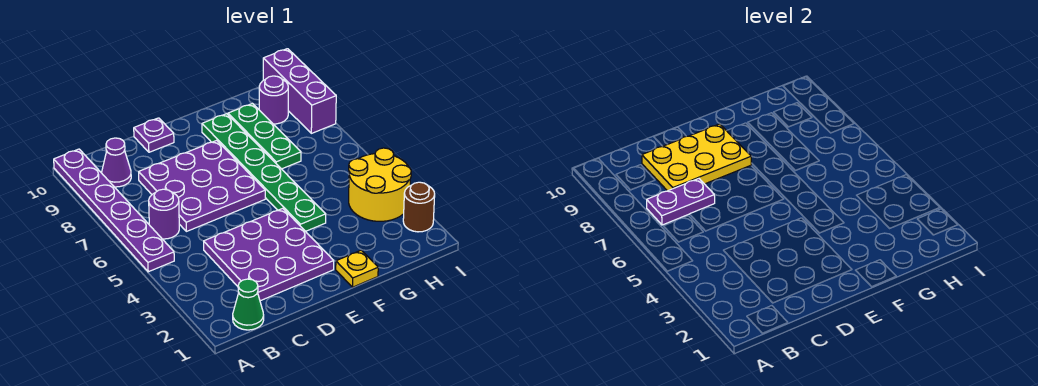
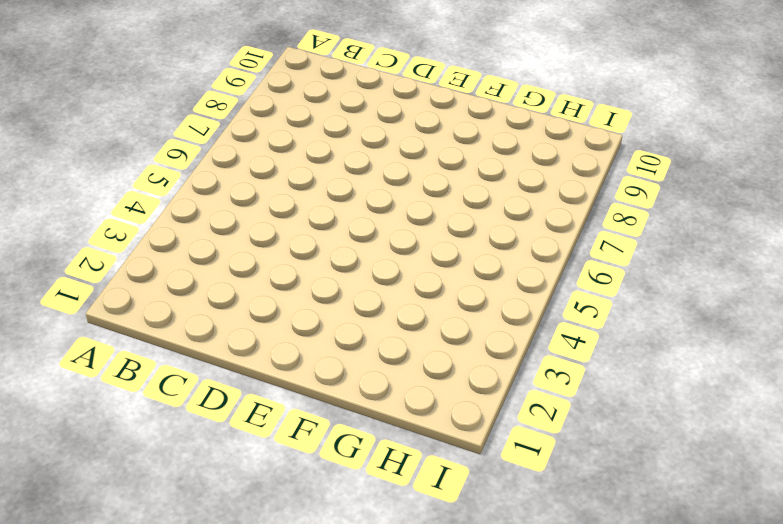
none -> purple plate A5:A10 level 1
none -> green cone B1 level 1
none -> purple round brick B6 level 1

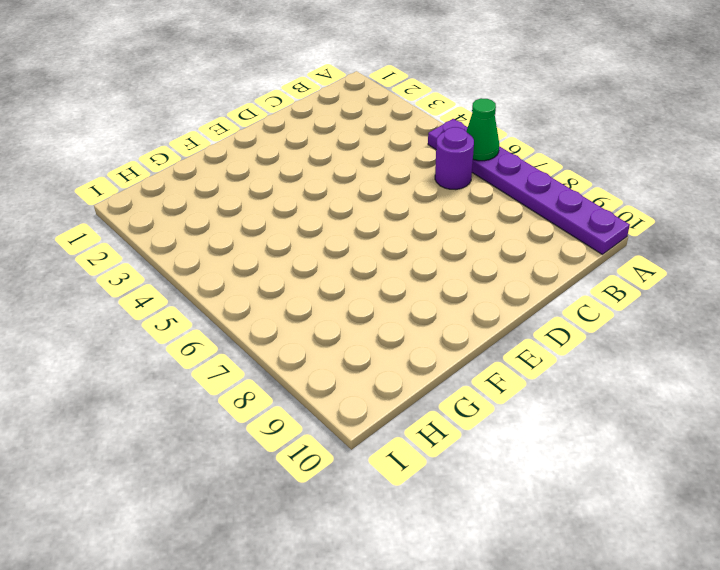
green cone A6 level 2 -> green cone B1 level 1
none -> purple cone B9 level 1
none -> purple plate C2:E4 level 1
none -> purple plate C6:E8 level 1

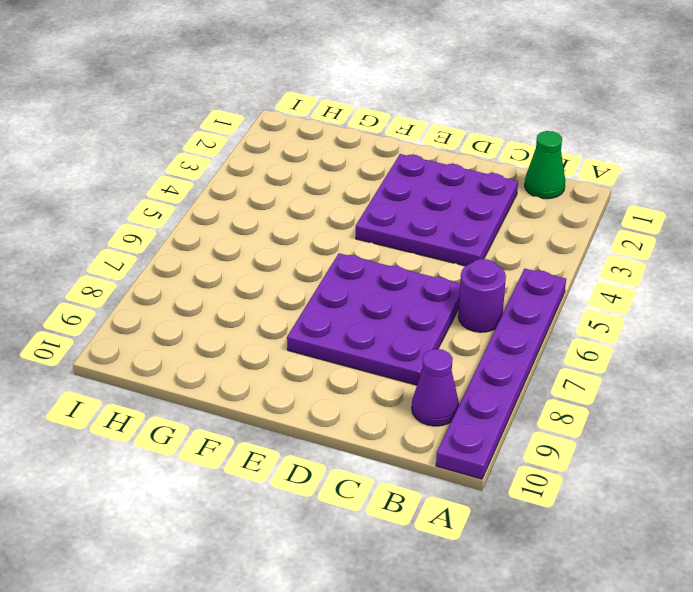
none -> purple plate D10 level 1
none -> yellow plate F1 level 1
none -> green plate F4:F9 level 1

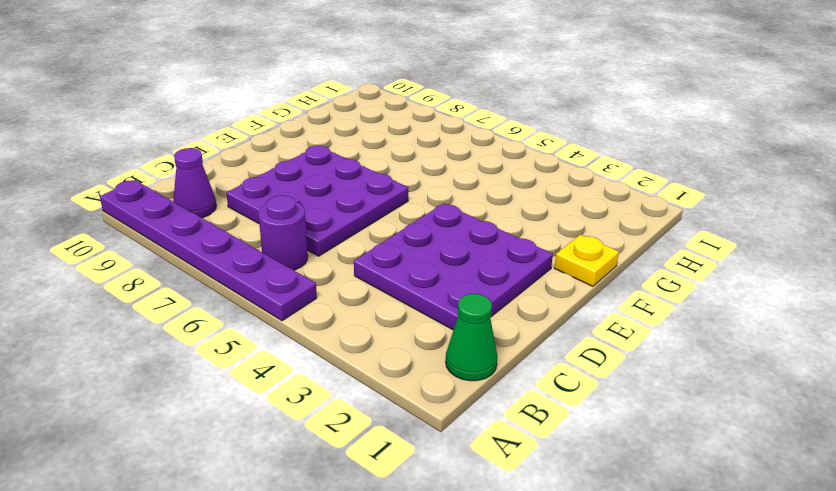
none -> purple plate D10 level 1
none -> green plate F4:F9 level 1
none -> green plate G7:G9 level 1

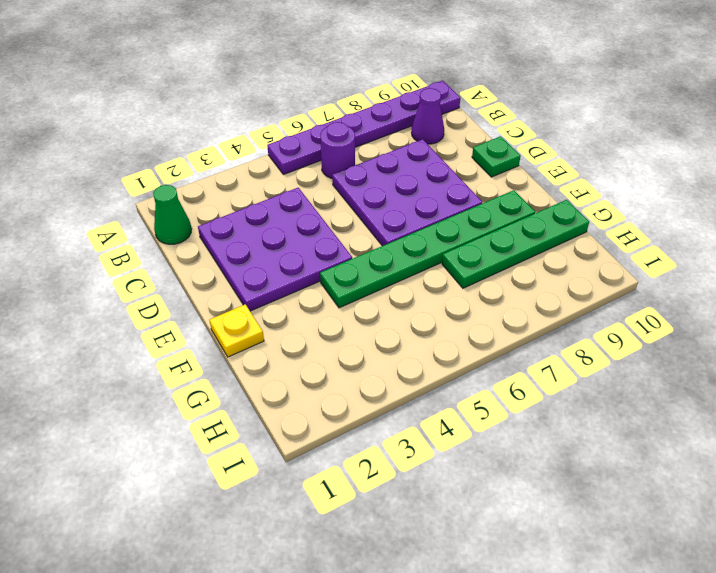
green plate D10 level 1 -> purple plate D10 level 1
green plate G7:G10 level 1 -> green plate G7:G9 level 1
none -> yellow round brick H3:I4 level 1
none -> purple round brick H9 level 1
none -> brown round brick I2 level 1

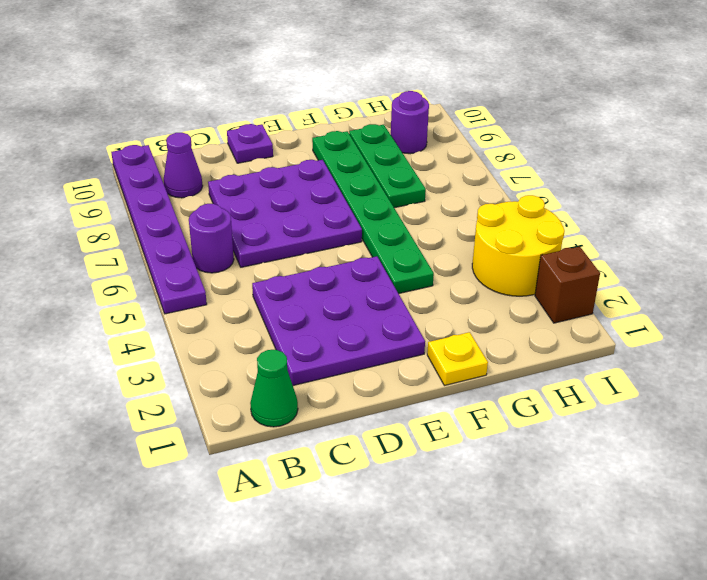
brown brick I2 level 1 -> brown round brick I2 level 1
none -> purple brick I8:I10 level 1
none -> purple plate B7:C7 level 2
none -> yellow plate C8:E9 level 2

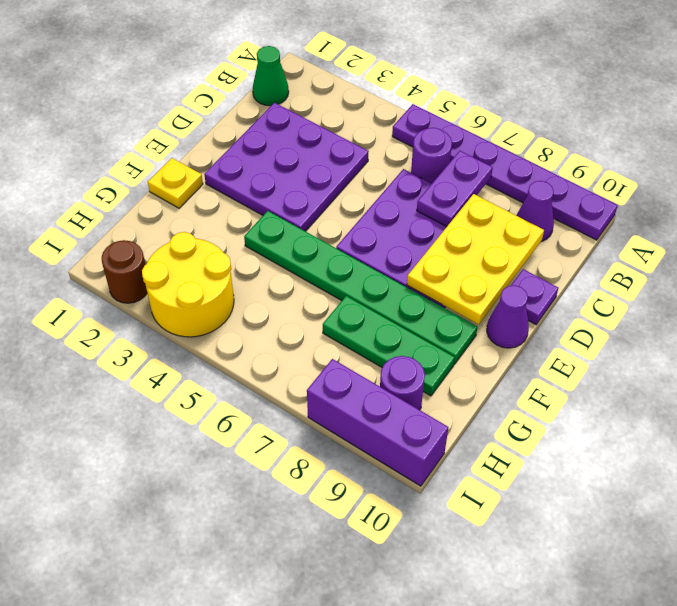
purple cone E10 level 1 -> none

